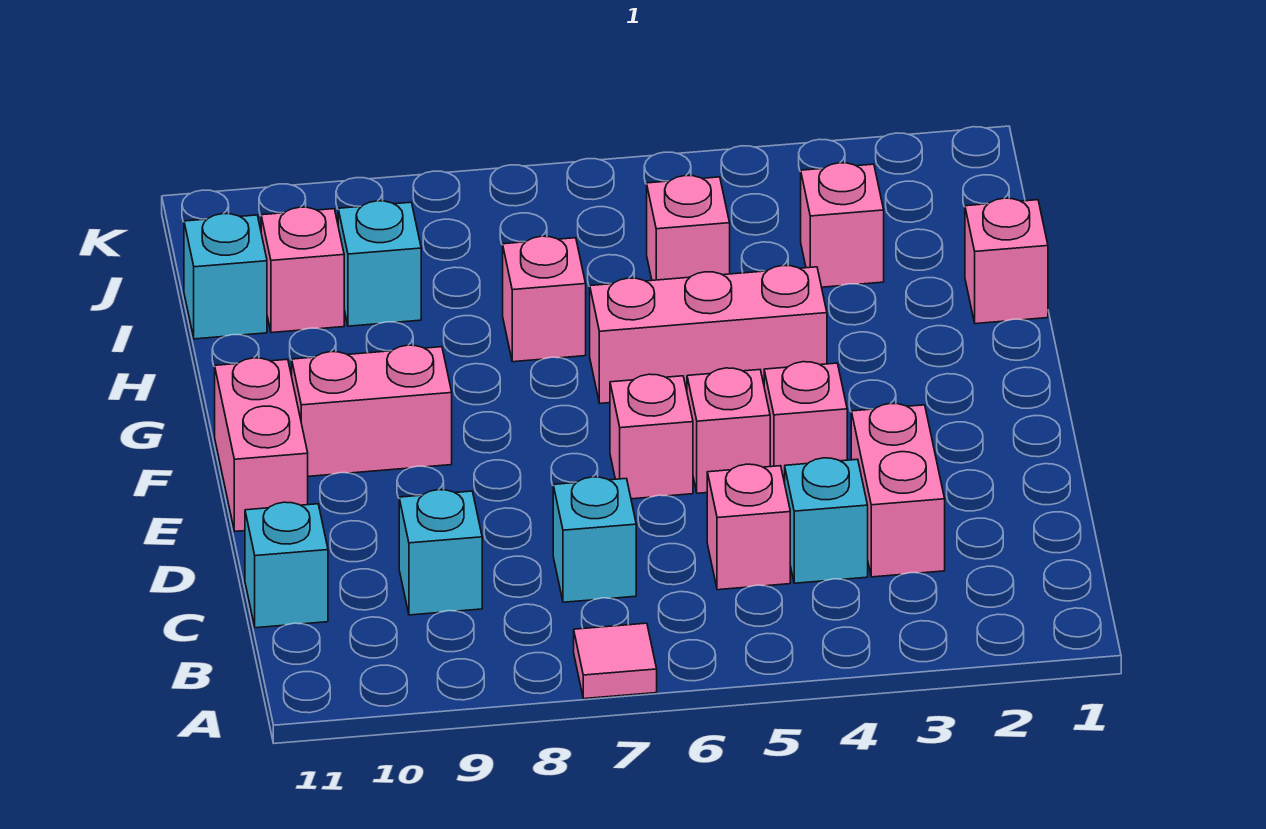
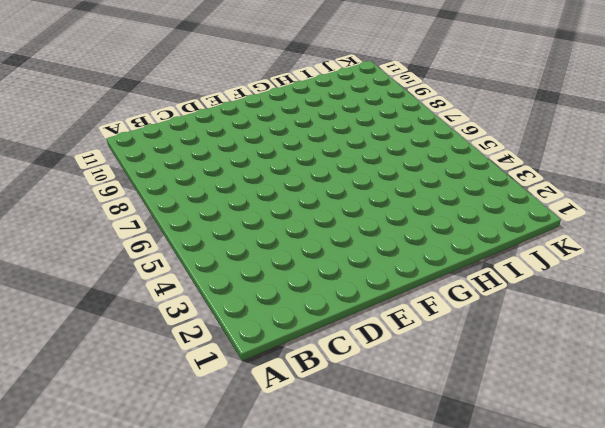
none -> pink tile A7 level 1
none -> pink brick C3:D3 level 1
none -> cyan brick C4 level 1

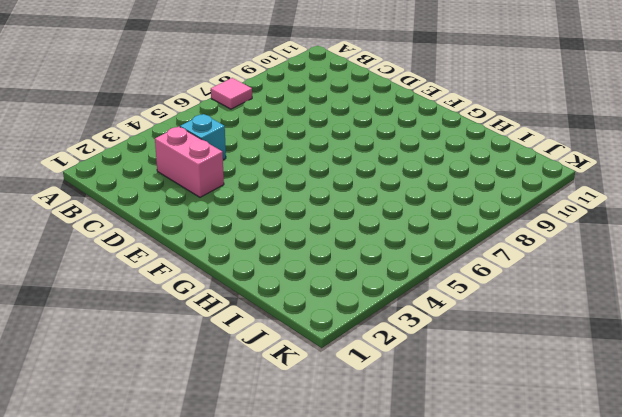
none -> pink brick C5 level 1
none -> cyan brick C7 level 1
none -> cyan brick C9 level 1

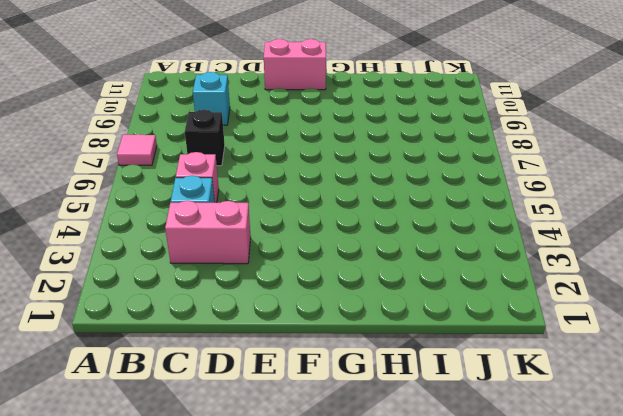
black brick C7 level 1 -> cyan brick C7 level 1
none -> cyan brick C11 level 1
none -> pink brick E4 level 1
none -> pink brick E5 level 1

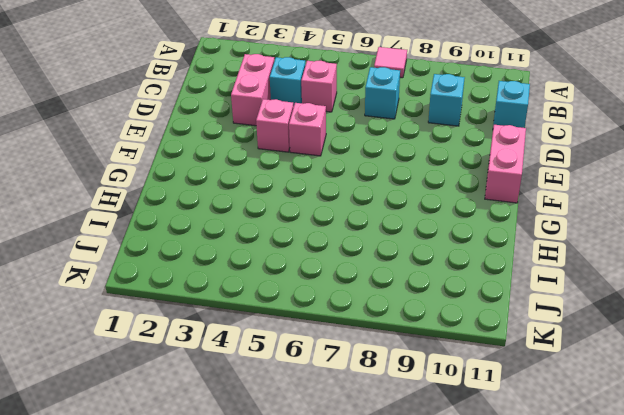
none -> pink brick E6 level 1
none -> pink brick F9:F10 level 1
none -> pink brick G4:G6 level 1

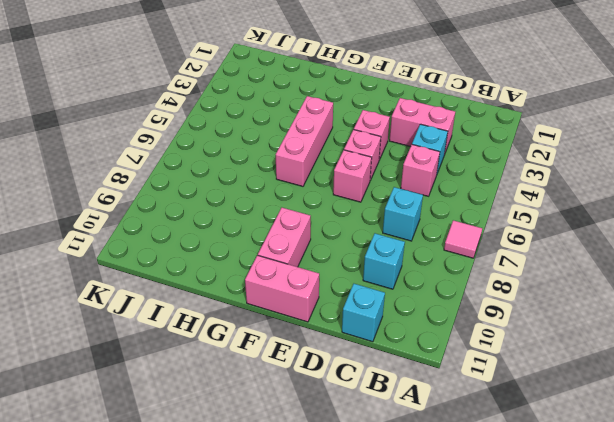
none -> pink brick H1 level 1
none -> pink brick H7 level 1
none -> pink brick I3 level 1

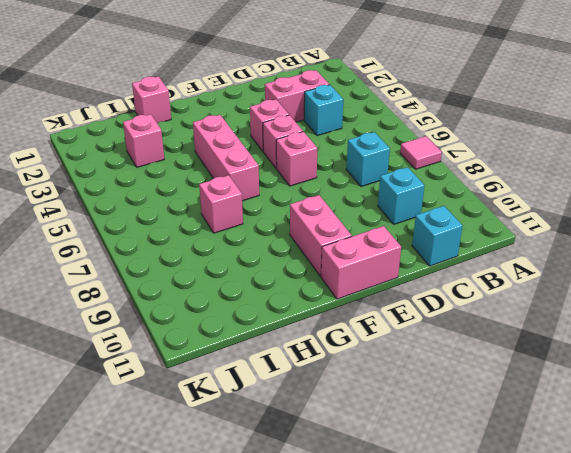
none -> pink brick C5 level 1
none -> pink brick I5 level 1
none -> cyan brick I9 level 1

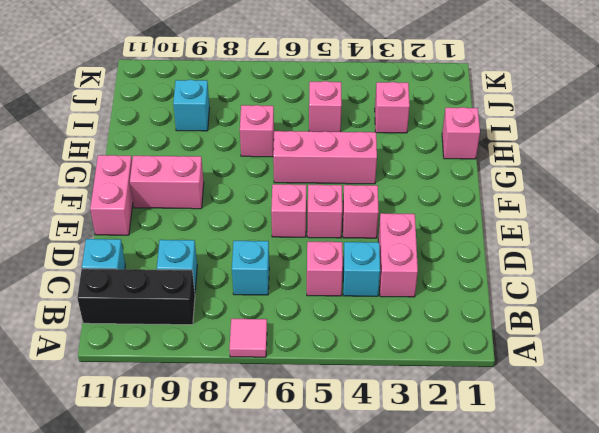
black brick B9:B11 level 1 -> none
none -> pink brick I10 level 1
none -> cyan brick I11 level 1

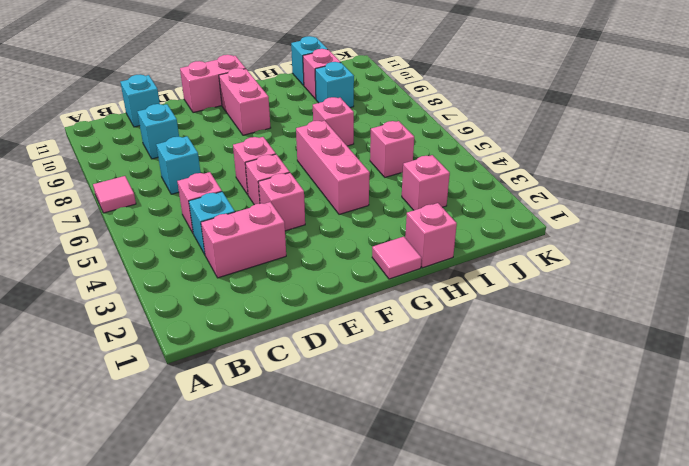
pink tile G1 level 1 -> none

